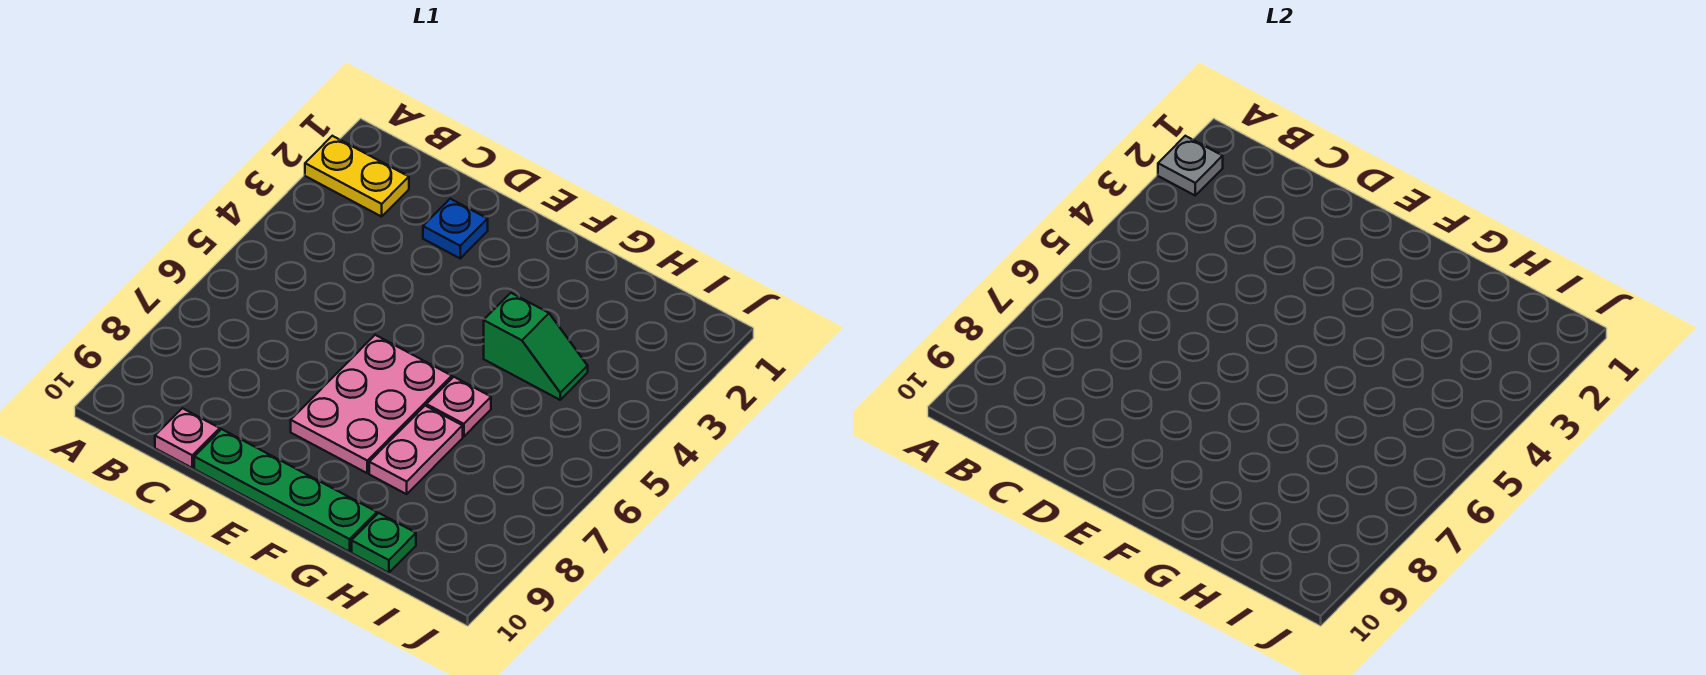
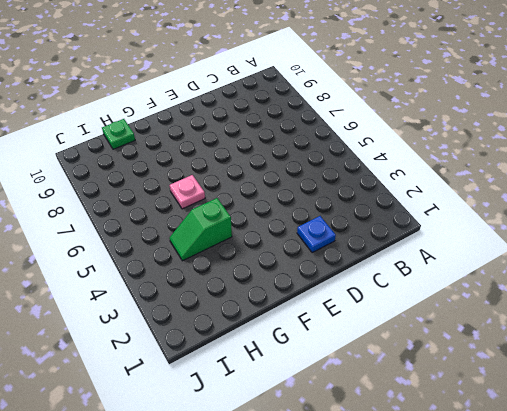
none -> yellow plate A2:B2 level 1
none -> pink plate C10 level 1

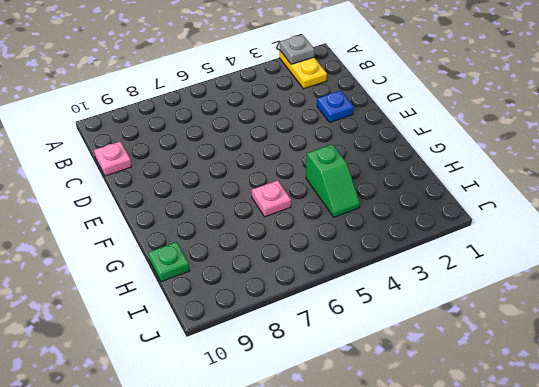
none -> green plate D10:G10 level 1
none -> pink plate E6:F8 level 1

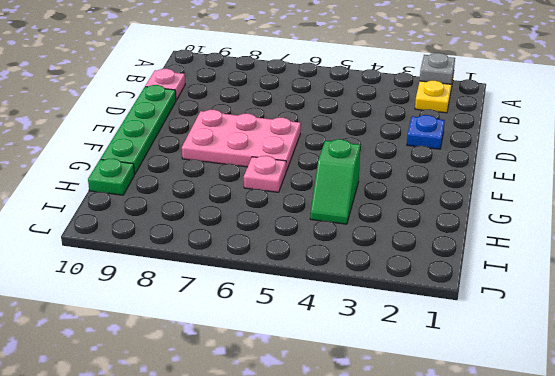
none -> pink plate G7:G8 level 1

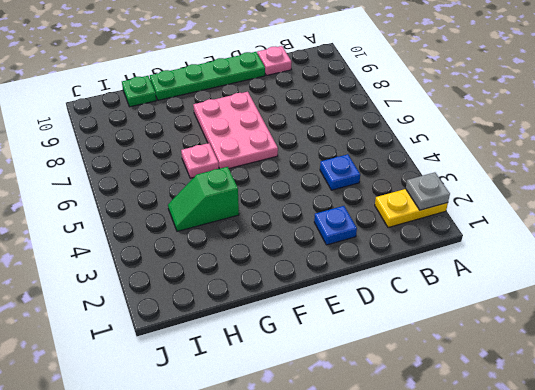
blue plate C4 level 1 -> none
none -> pink plate G7:G8 level 1

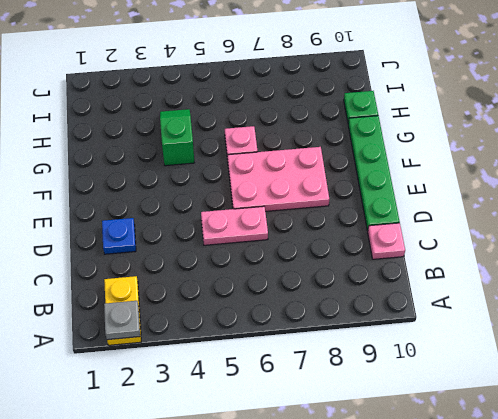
pink plate D5:D6 level 1 -> pink plate G7:G8 level 1

